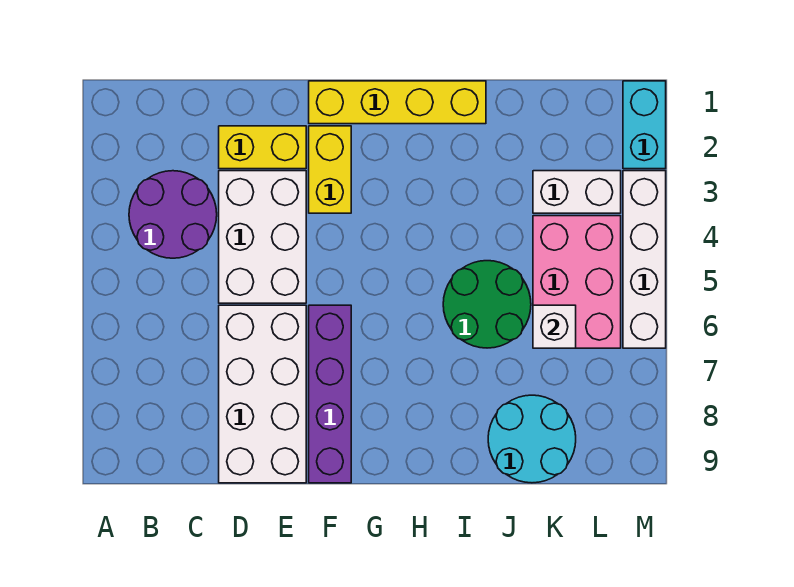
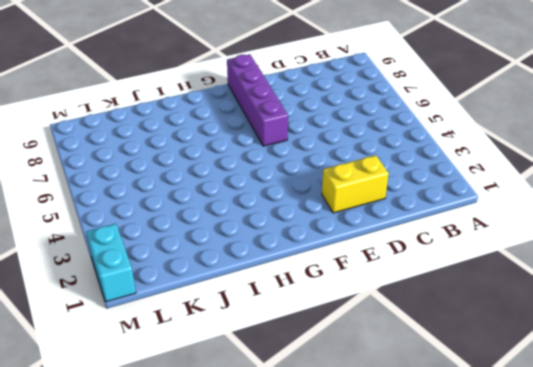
none -> purple round brick B3:C4 level 1
none -> white brick D3:E5 level 1
none -> white brick D6:E9 level 1

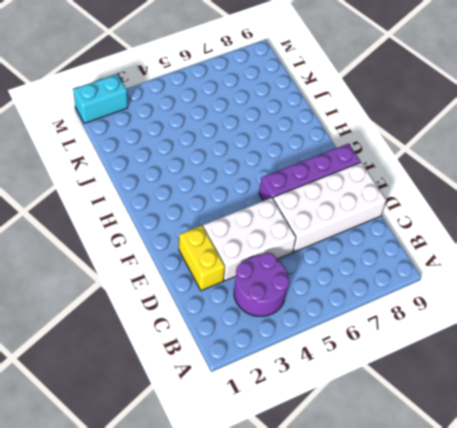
none -> yellow brick F1:I1 level 1
none -> yellow brick F2:F3 level 1
none -> green round brick I5:J6 level 1

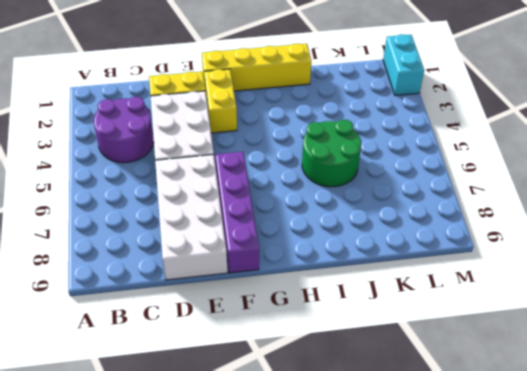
none -> cyan round brick J8:K9 level 1
none -> white brick K3:L3 level 1
none -> pink brick K4:L6 level 1

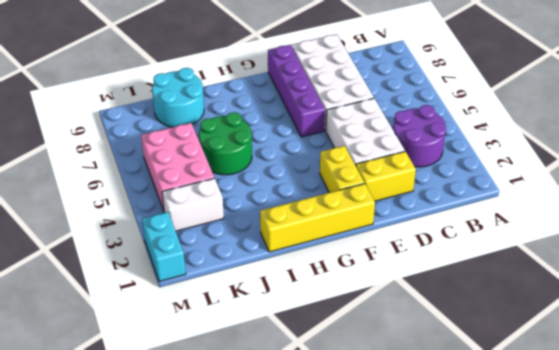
none -> white brick M3:M6 level 1
none -> white brick K6 level 2

